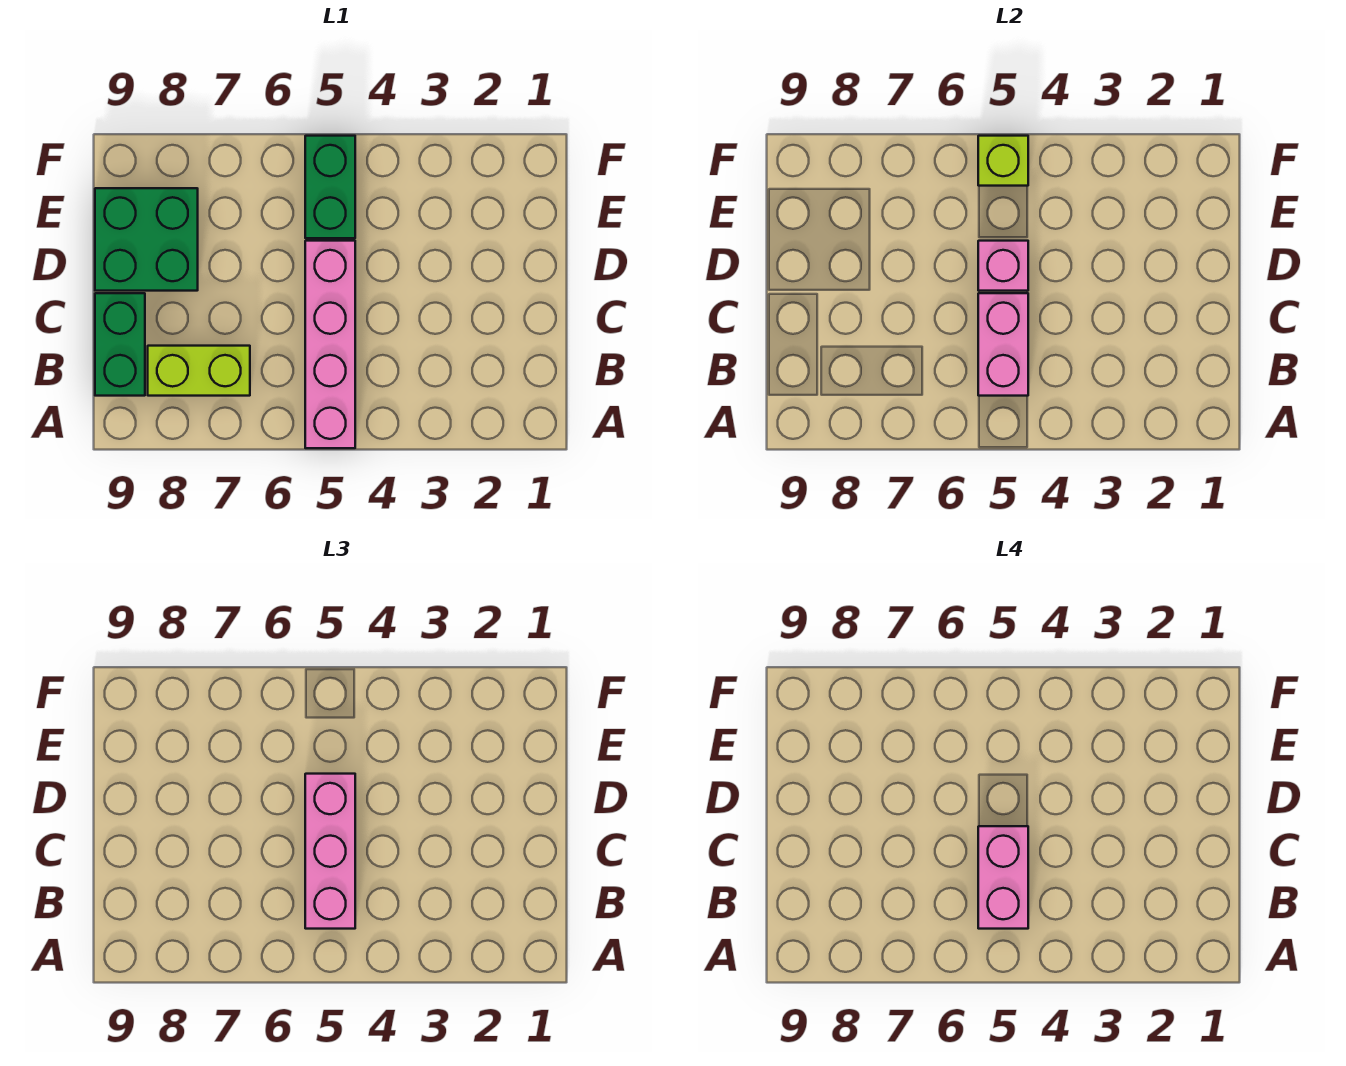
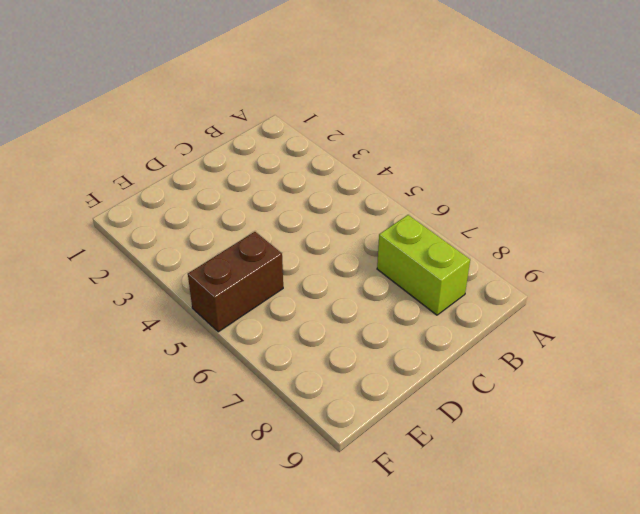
brown brick E5:F5 level 1 -> green brick E5:F5 level 1
none -> pink brick A5:D5 level 1
none -> green brick B9:C9 level 1

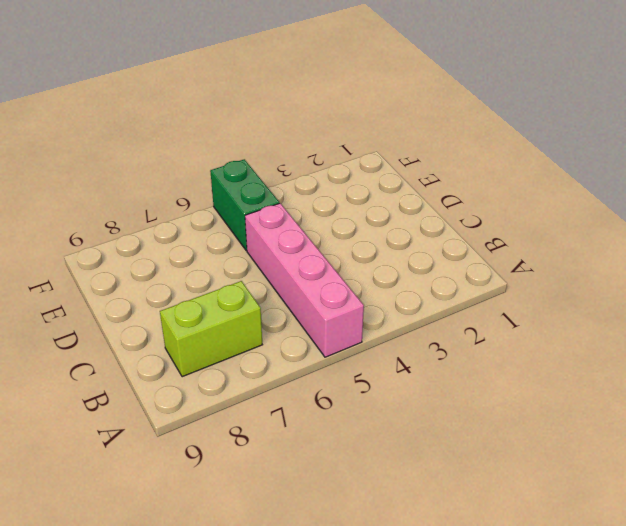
none -> green brick B9:C9 level 1
none -> green brick D8:E9 level 1

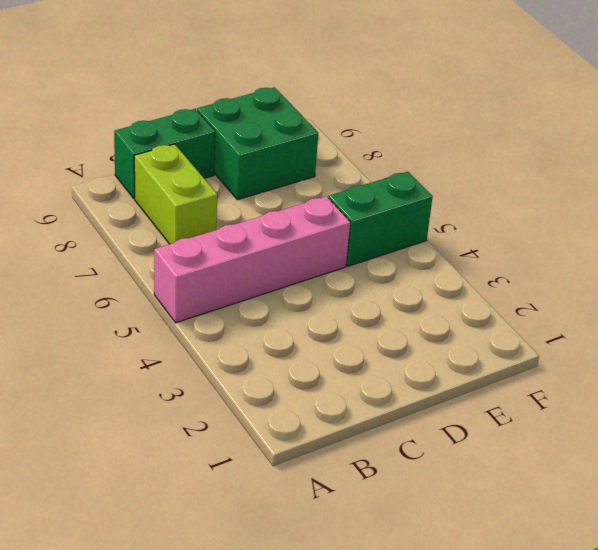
none -> pink brick B5:C5 level 2
none -> pink brick D5 level 2

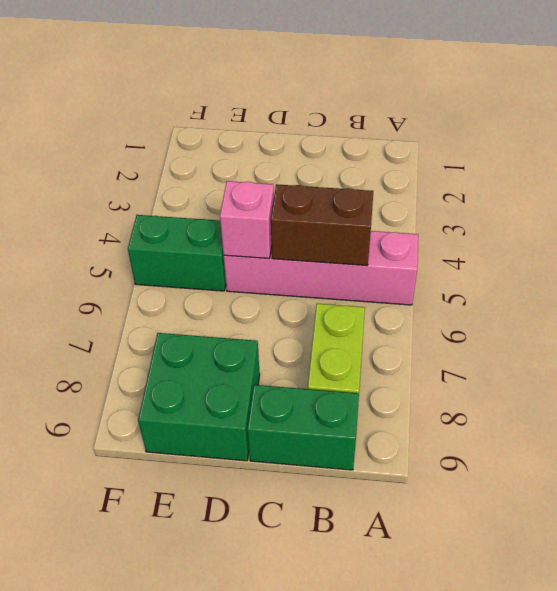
brown brick B5:C5 level 2 -> pink brick B5:C5 level 2
none -> lime brick F5 level 2
none -> pink brick B5:D5 level 3

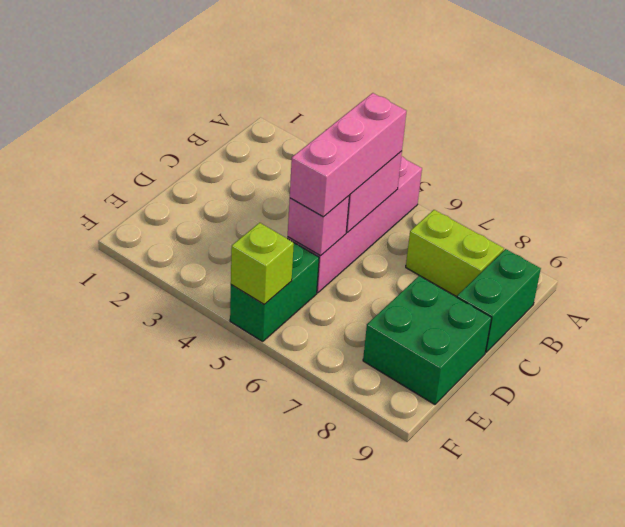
none -> pink brick B5:C5 level 4

